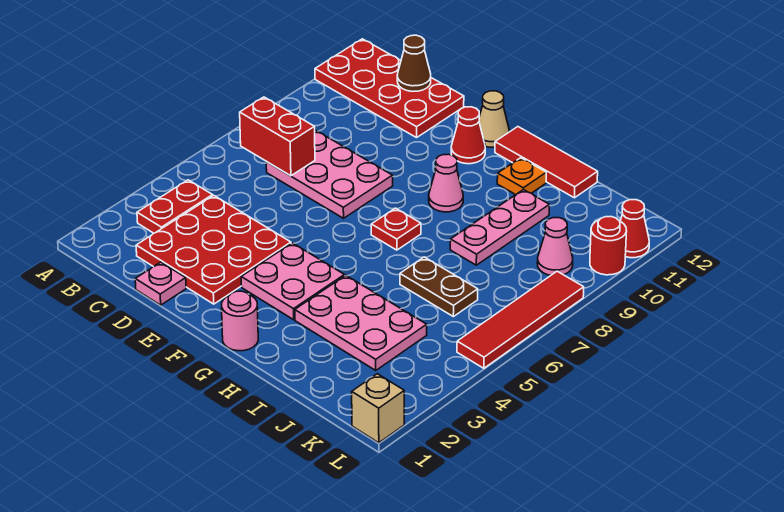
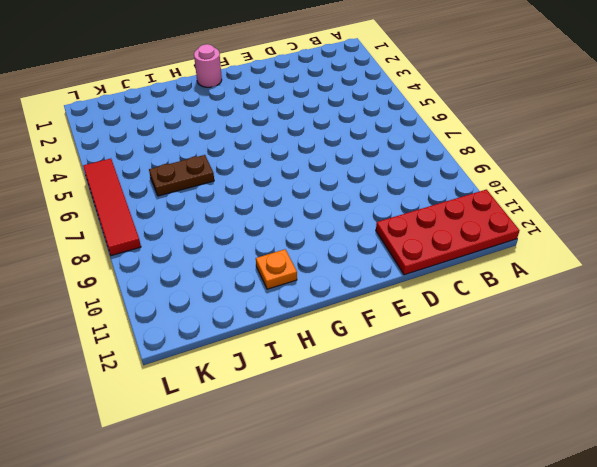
none -> red plate B3:B4 level 1
none -> red plate C2:E4 level 1
none -> pink plate C7:E8 level 1

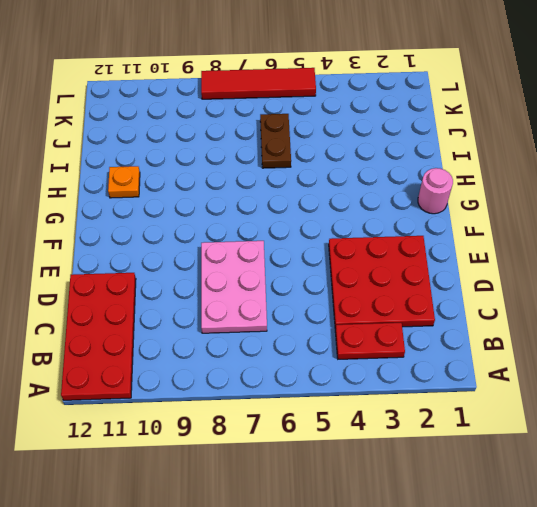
none -> pink plate D1 level 1
none -> pink plate F3:G4 level 1
none -> red cone F11 level 1

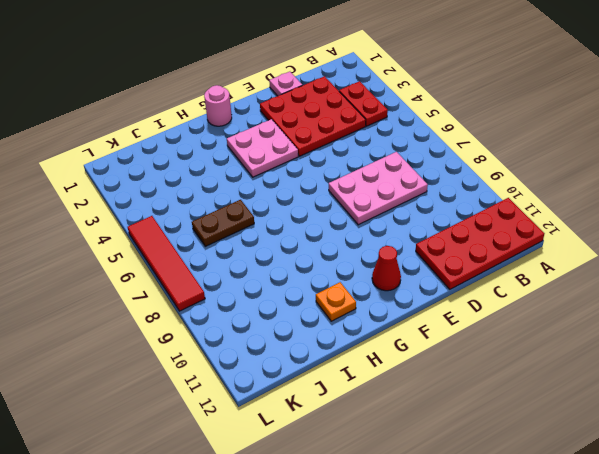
none -> tan cone F12 level 1
none -> red plate G7 level 1
none -> pink cone G9 level 1

